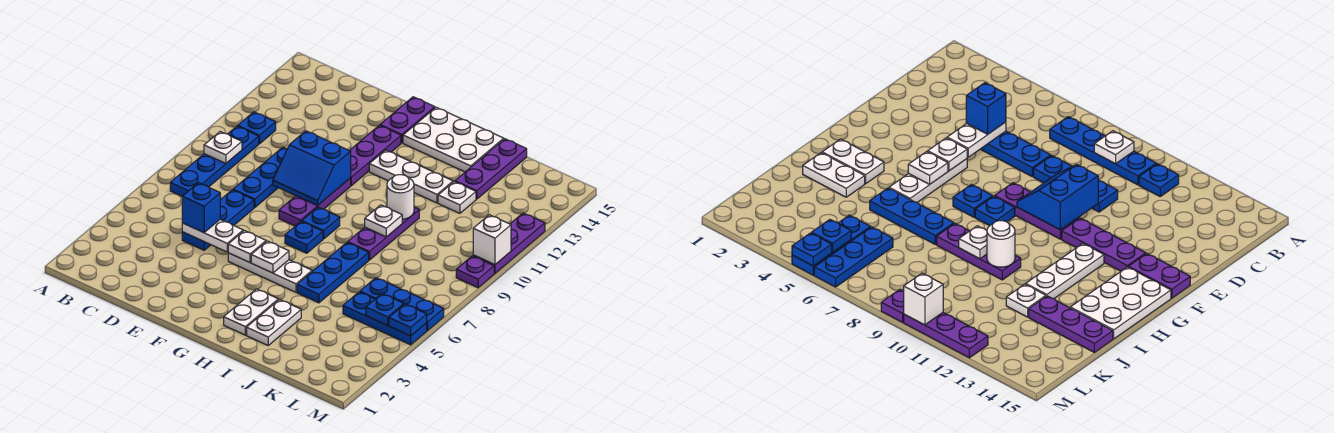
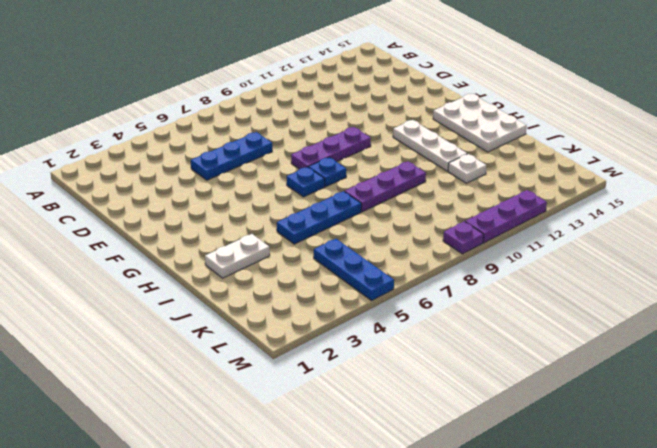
none -> blue plate B7:B10 level 1
none -> blue plate B11 level 1
none -> blue plate D8:D10 level 1
none -> white plate F5:H5 level 1

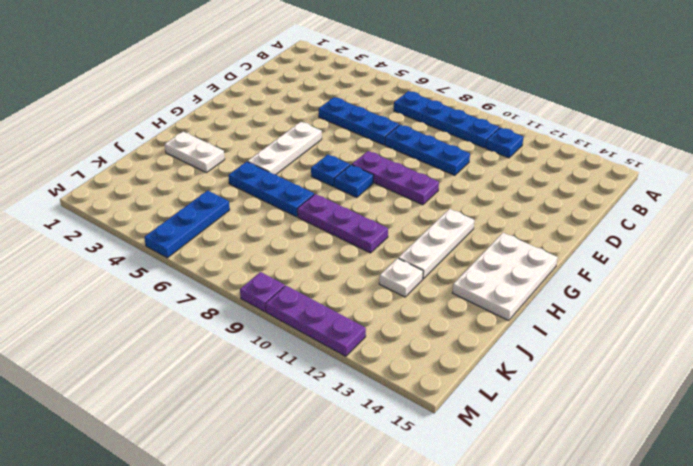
none -> purple plate F11:F13 level 1
none -> purple plate F14:F15 level 1
none -> white plate H2:H3 level 1
none -> purple plate J13:J15 level 1

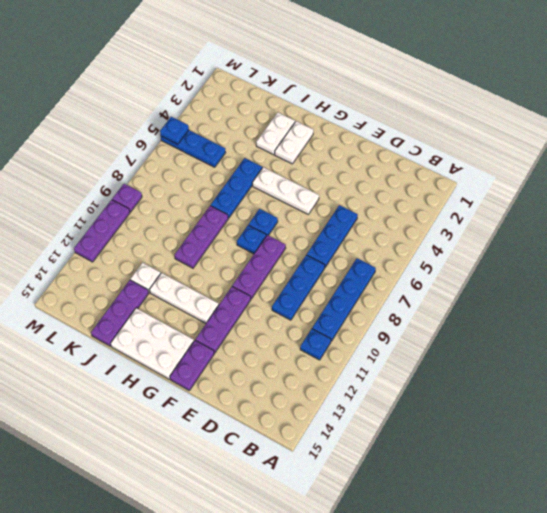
none -> blue plate K6:M6 level 1
none -> white plate B9 level 2
none -> white plate D5:E5 level 2
none -> blue slope E9:F10 level 2 top 10

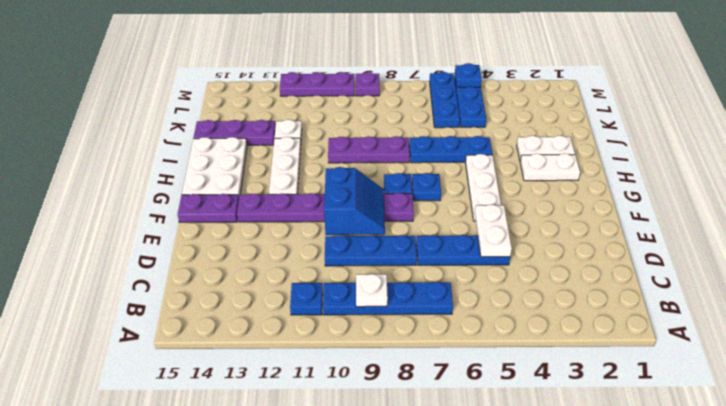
none -> white plate F5 level 2
none -> white plate G5 level 2
none -> white plate I9 level 2
none -> white round brick I10 level 2

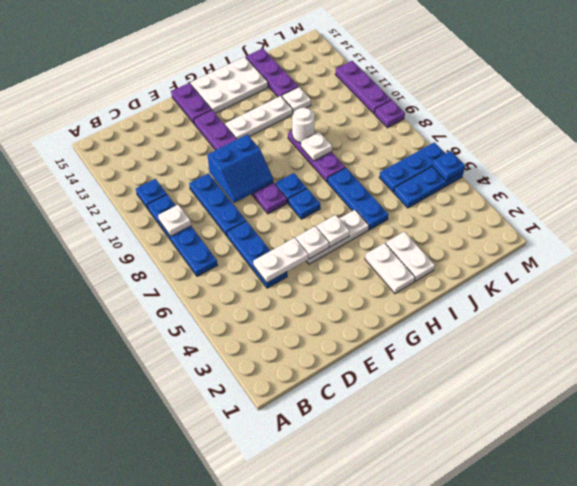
none -> blue plate L5 level 2
none -> white brick M10 level 2
none -> blue brick D5 level 3

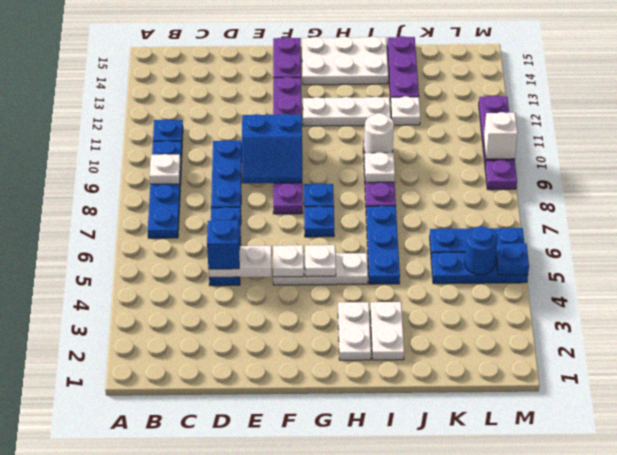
blue round brick L5 level 2 -> blue plate L5 level 2

